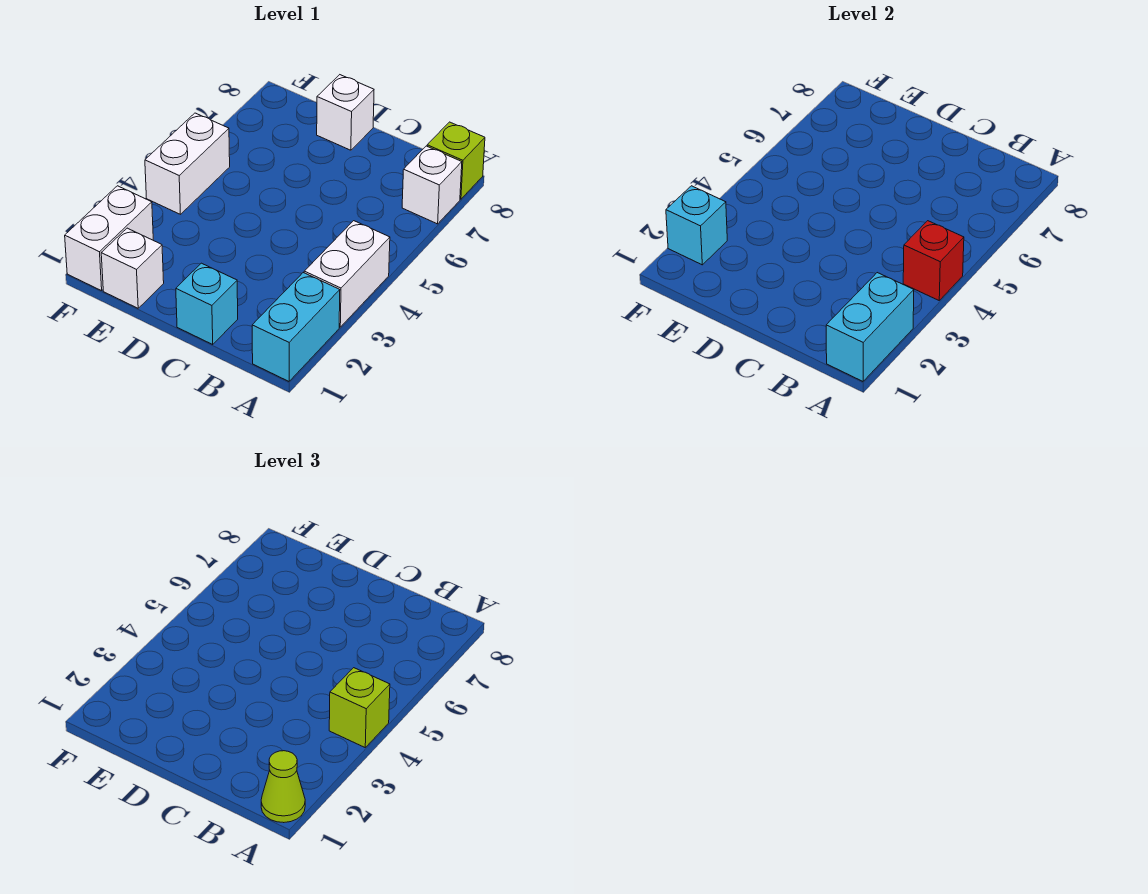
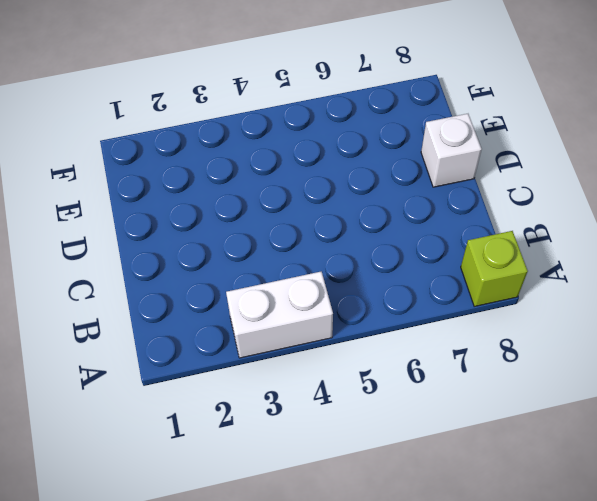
none -> cyan brick A1:A2 level 1
none -> white brick A7 level 1
none -> cyan brick C1 level 1

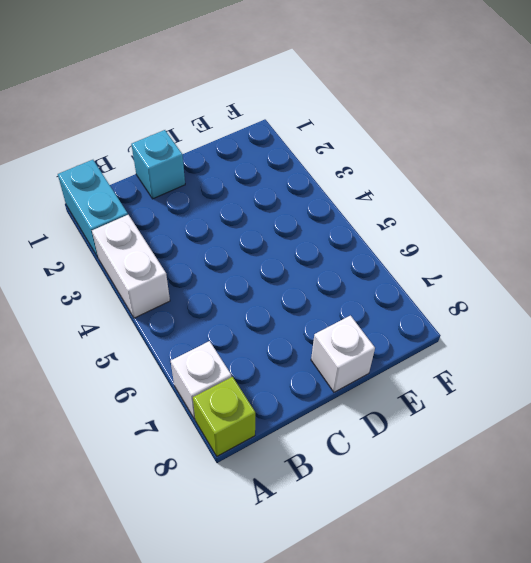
none -> white brick E1 level 1
none -> white brick F1:F2 level 1
none -> white brick F4:F5 level 1

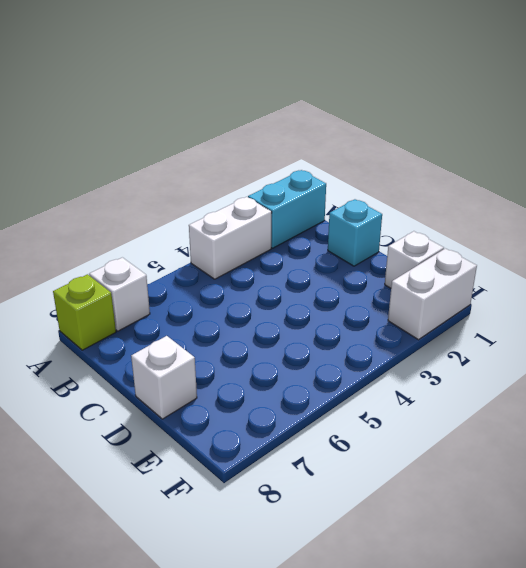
none -> white brick F4:F5 level 1
none -> cyan brick A1:A2 level 2
none -> red brick A4 level 2

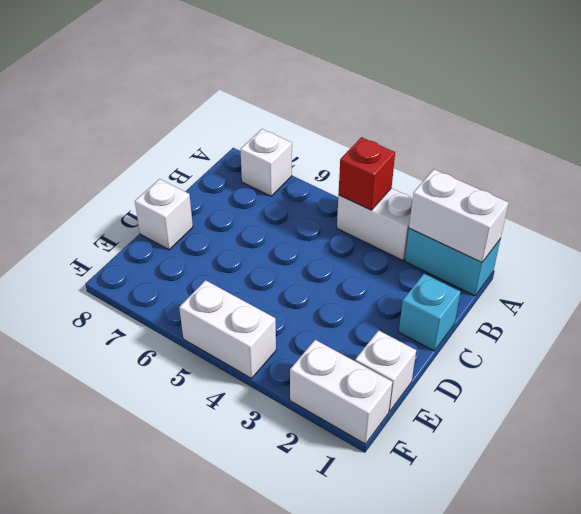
white brick A1:A2 level 2 -> cyan brick A1:A2 level 2
none -> lime brick A8 level 1
none -> cyan brick F2 level 2
none -> lime cone A1 level 3

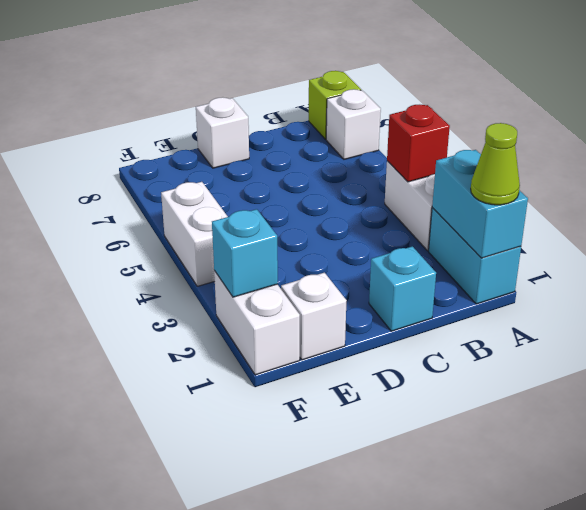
none -> lime brick A4 level 3

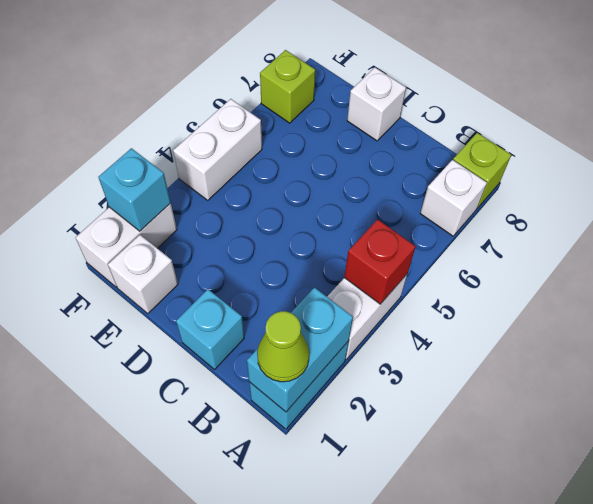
lime brick F7 level 1 -> lime brick A4 level 3

